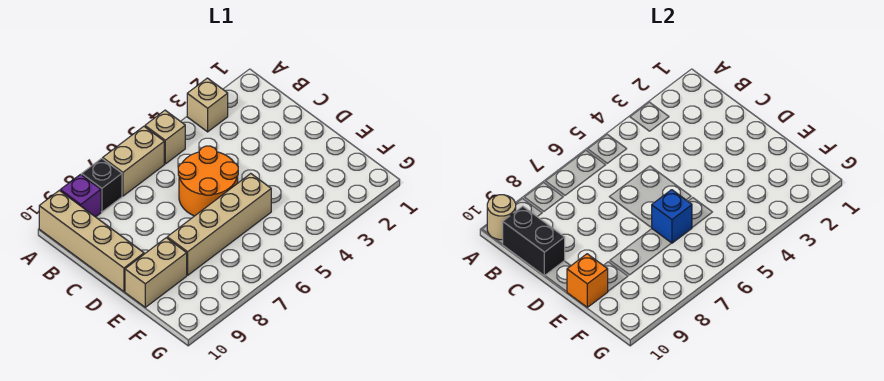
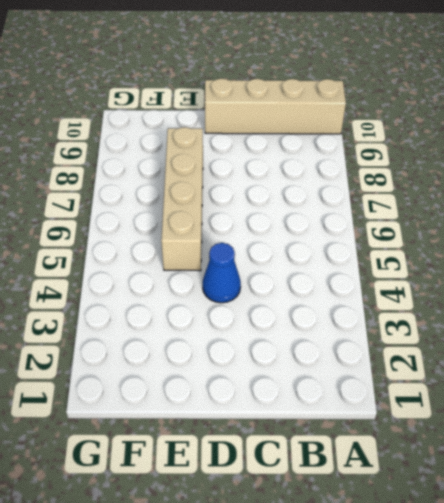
blue cone D4 level 1 -> none
none -> tan brick A3 level 1
none -> tan brick A5 level 1
none -> tan brick A6:A7 level 1

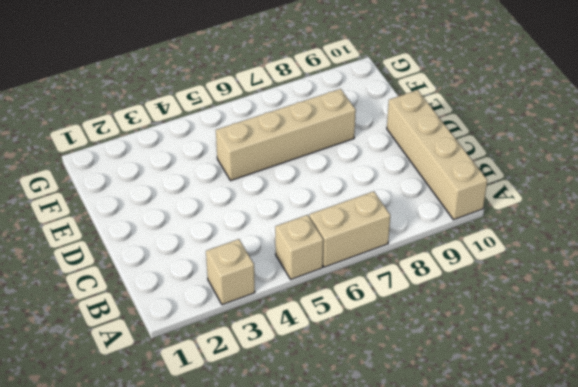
none -> black brick A8 level 1
none -> purple brick A9 level 1
none -> orange round brick C5:D6 level 1

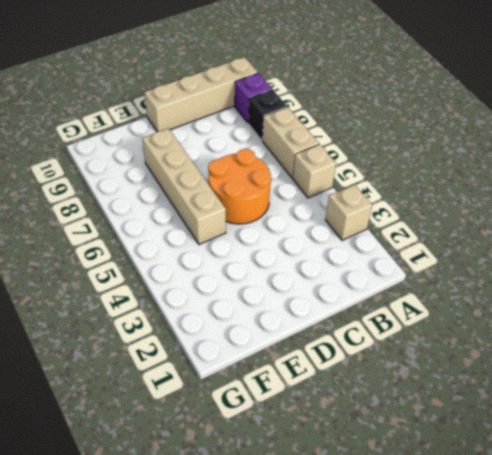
none -> tan brick E9:E10 level 1
none -> tan round brick A10 level 2
none -> black brick B10:C10 level 2

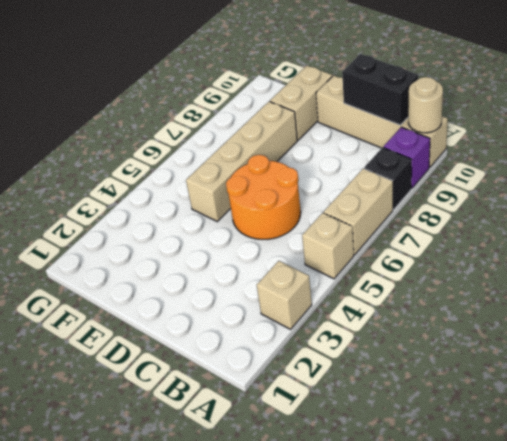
none -> blue brick E6 level 2
none -> orange brick E10 level 2

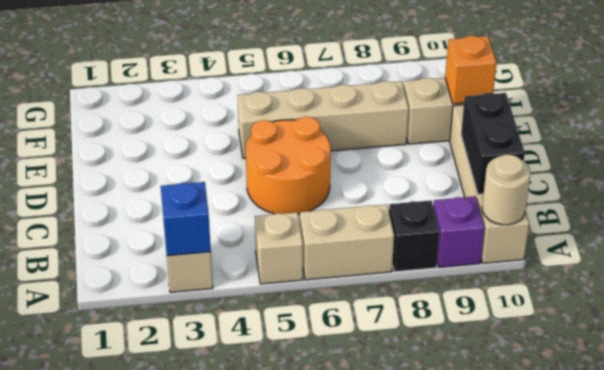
blue brick A3 level 2 -> blue brick E6 level 2

